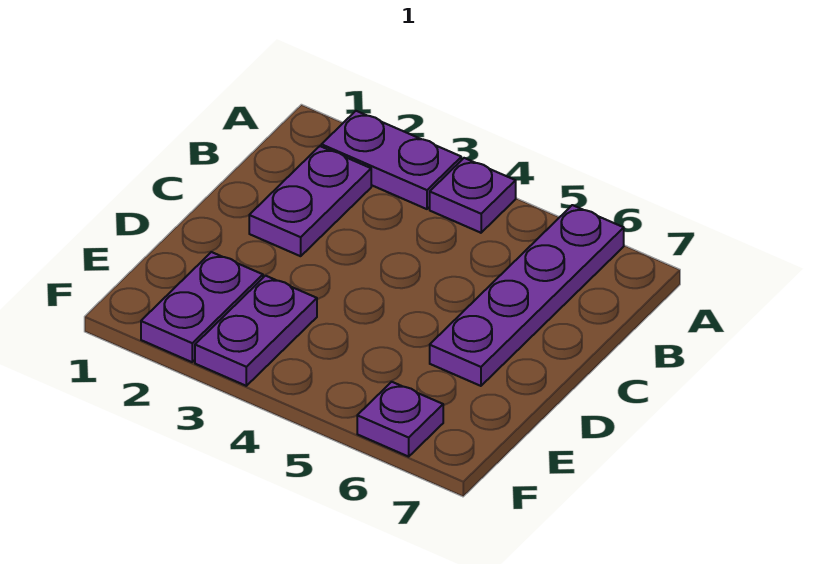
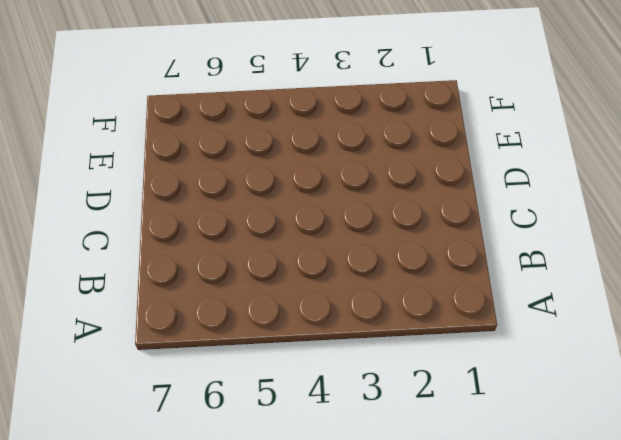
none -> purple plate A2:A3 level 1
none -> purple plate A4 level 1

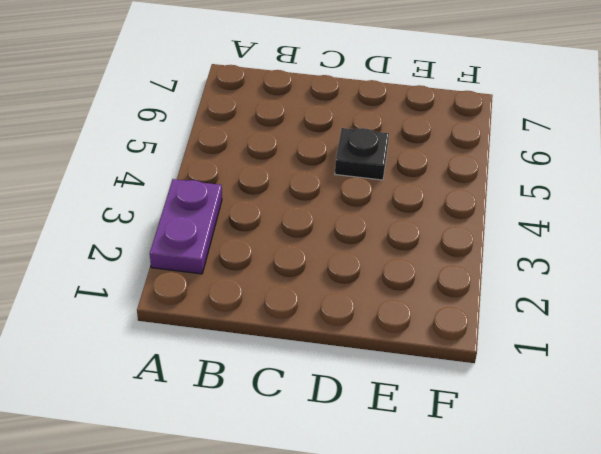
black plate D5 level 1 -> none
none -> purple plate A4 level 1
none -> purple plate A6:D6 level 1

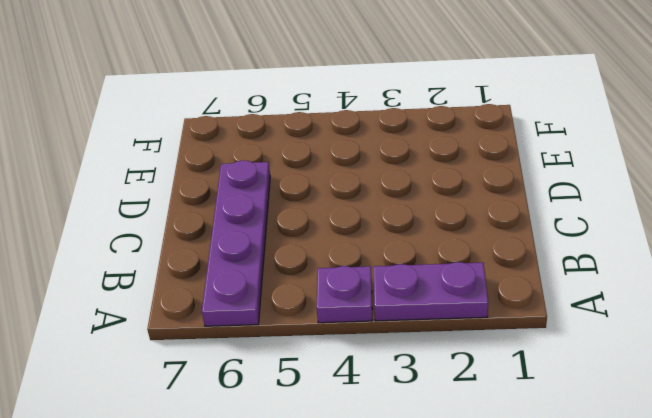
none -> purple plate B2:C2 level 1
none -> purple plate E2:F2 level 1

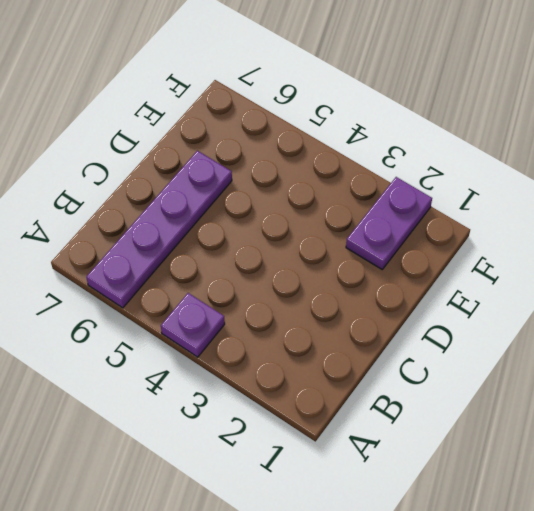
none -> purple plate A2:A3 level 1
none -> purple plate B2:C2 level 1

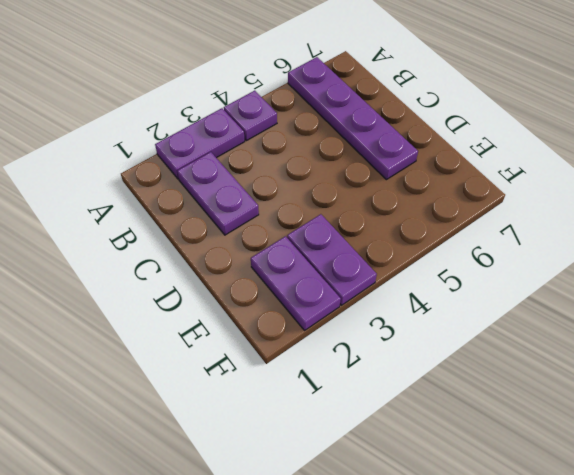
none -> purple plate F6 level 1

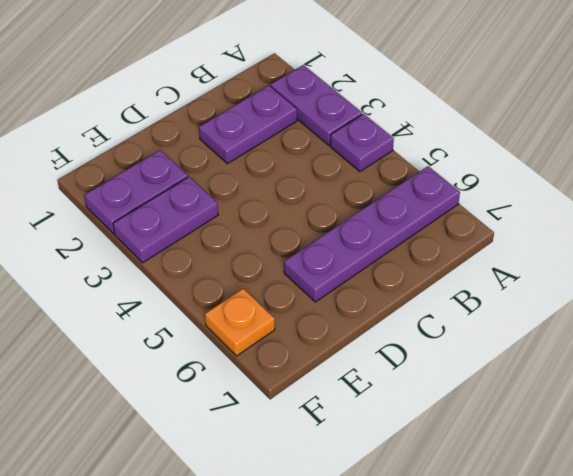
orange plate F6 level 1 -> purple plate F6 level 1

